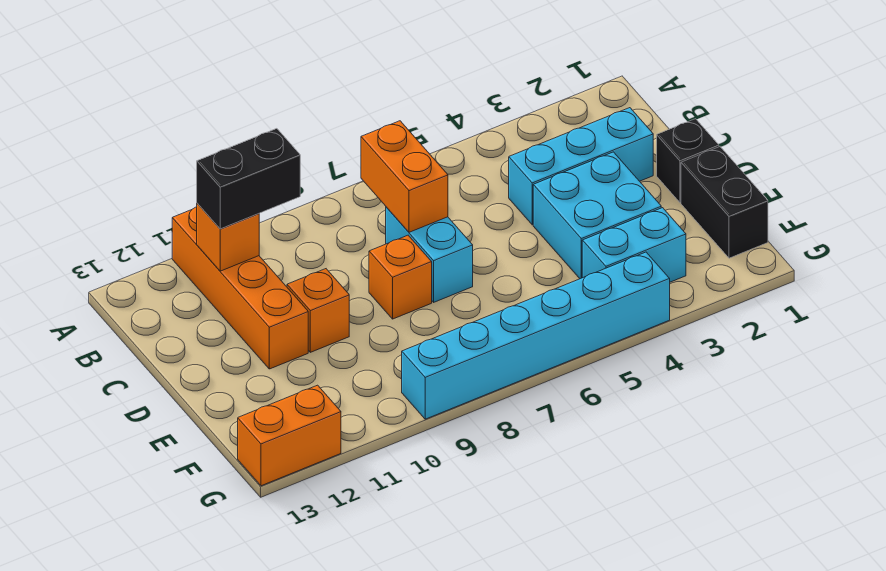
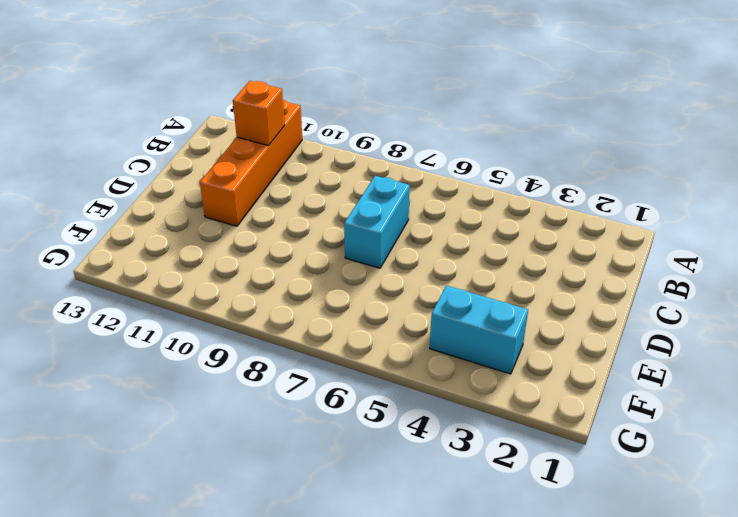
none -> cyan brick C2:C4 level 1
none -> black brick D1 level 1
none -> cyan brick D3:E4 level 1

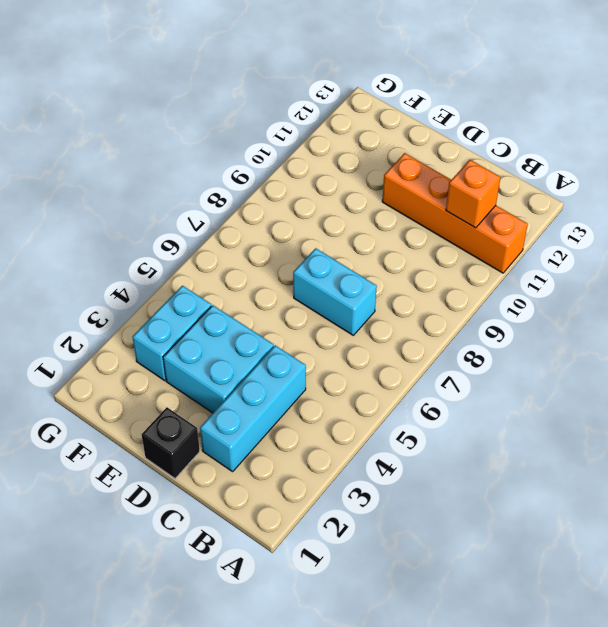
none -> orange brick D8 level 1
none -> orange brick D10 level 1
none -> black brick E1:F1 level 1

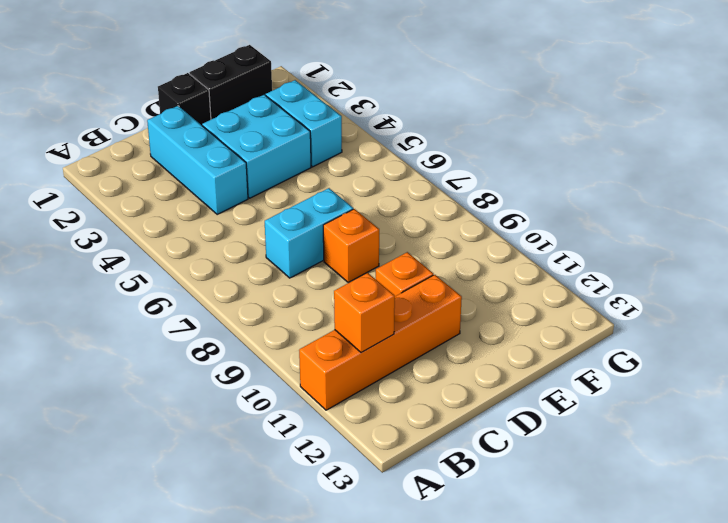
none -> cyan brick G4:G9 level 1
none -> orange brick G12:G13 level 1
none -> orange brick B7:C7 level 2

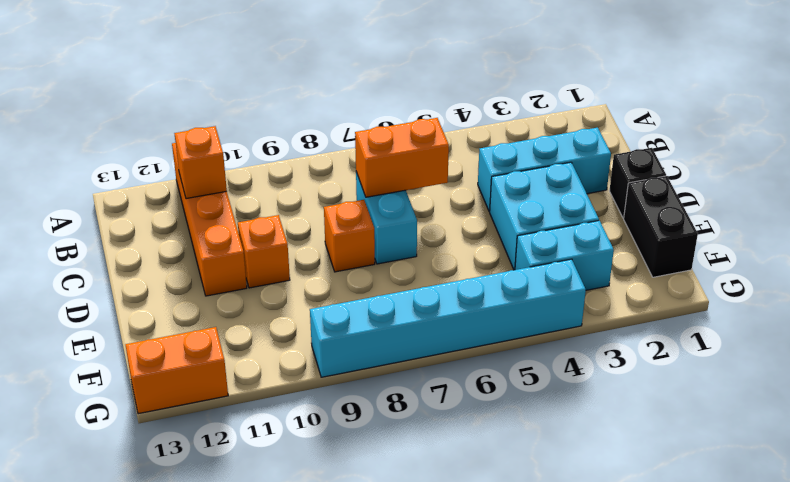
orange brick C6:C7 level 2 -> orange brick B7:C7 level 2
none -> black brick B10:B11 level 3

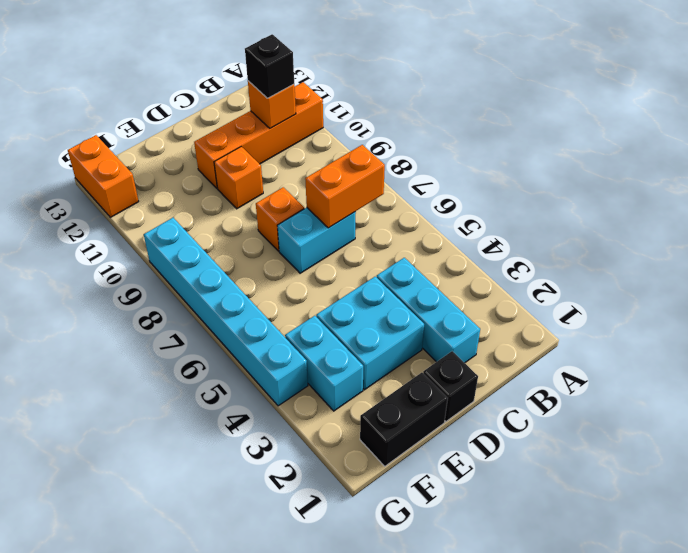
black brick B11 level 3 -> black brick B10:B11 level 3

